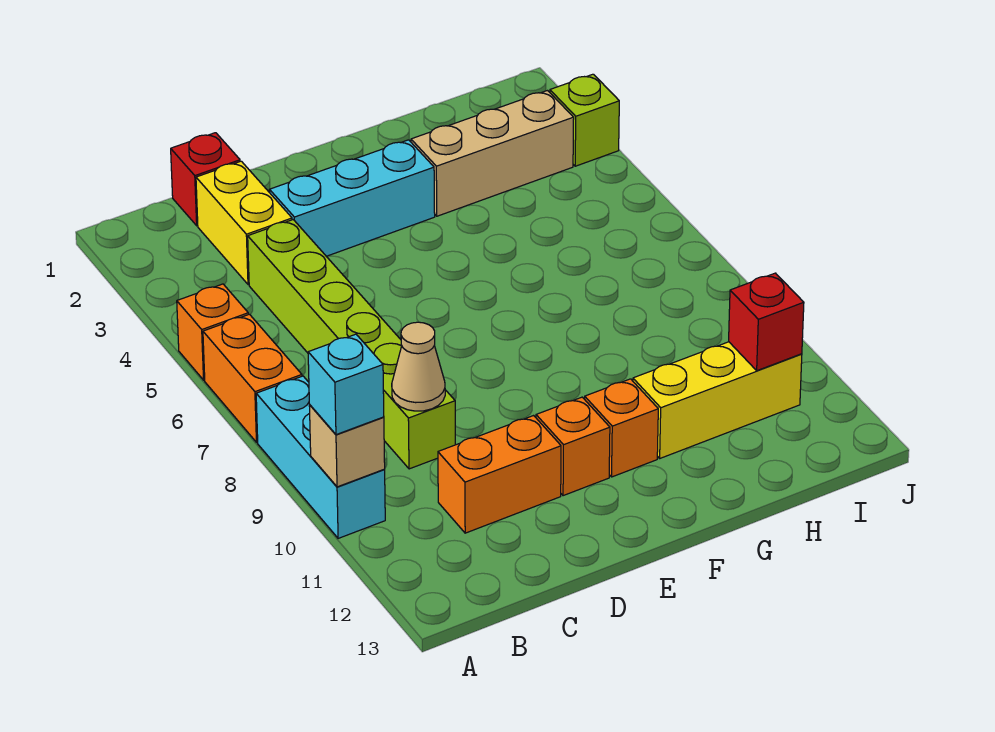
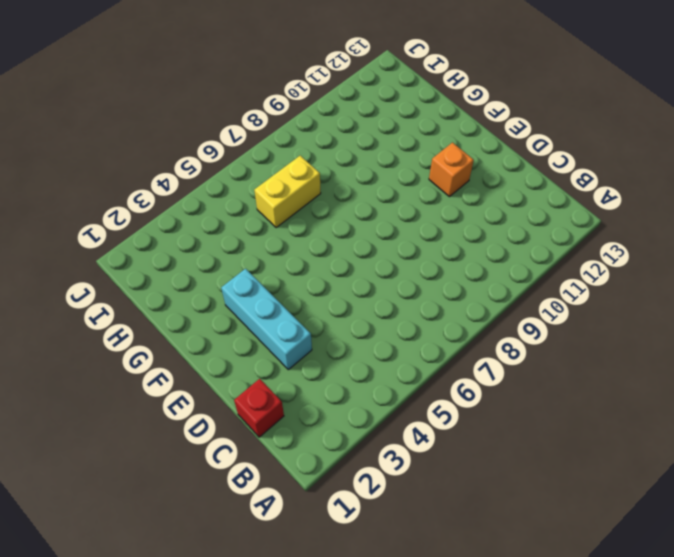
yellow brick H6:H7 level 1 -> yellow brick C2:C3 level 1
none -> orange brick A5 level 1
none -> orange brick A6:A7 level 1
none -> cyan brick A8:A10 level 1

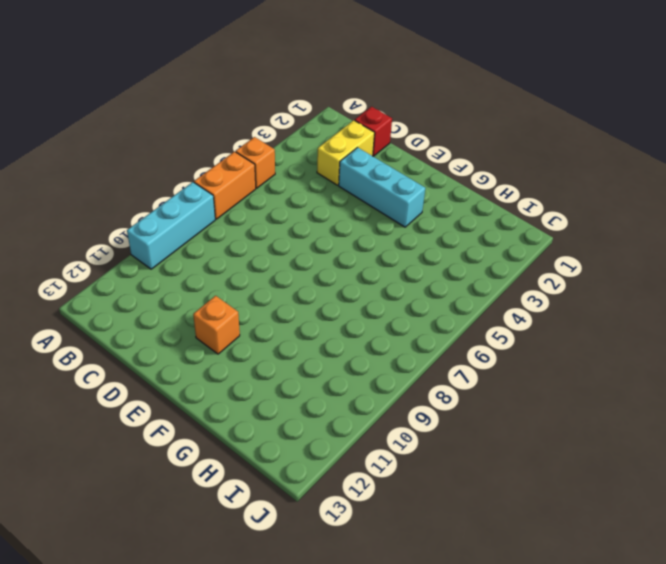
none -> lime brick C4:C9 level 1
none -> orange brick C11:D11 level 1
none -> orange brick F11 level 1

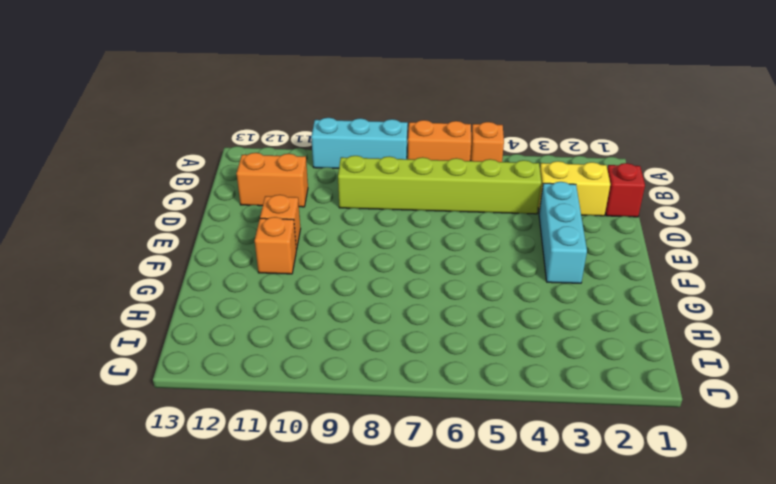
orange brick C11:C12 level 1 -> orange brick C11:D11 level 1
none -> tan brick G3:I3 level 1
none -> yellow brick G11:I11 level 1
none -> lime brick J3 level 1

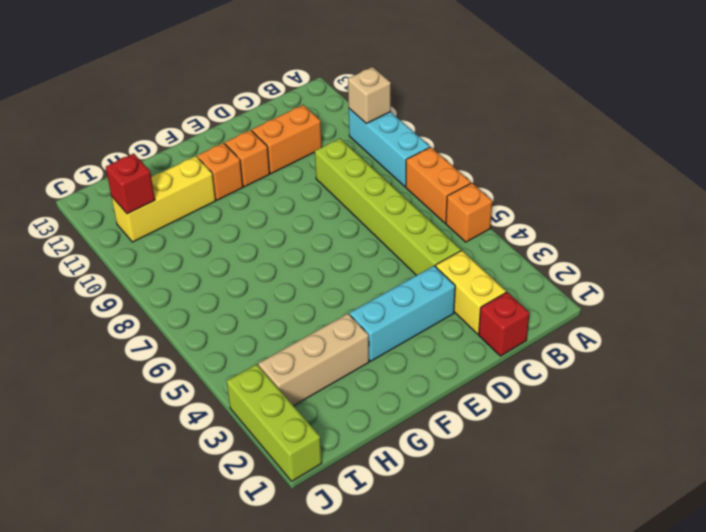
lime brick J1:J3 level 1 -> lime brick J3 level 1
none -> tan cone C9 level 2
none -> cyan brick A10 level 3

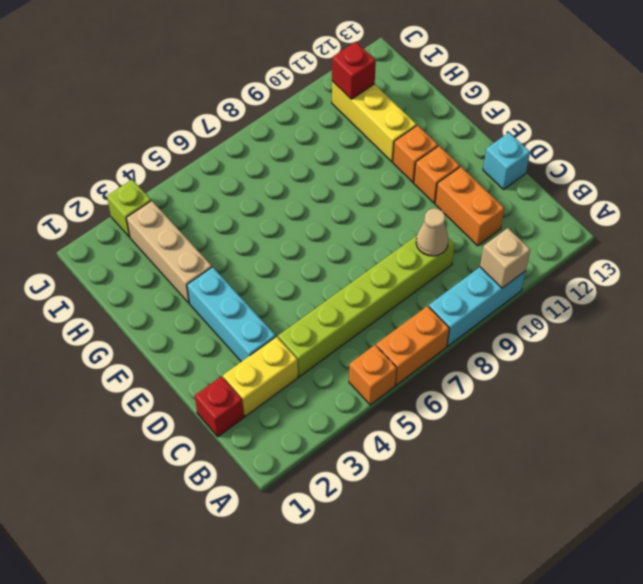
cyan brick D13 level 1 -> cyan brick A10 level 3

